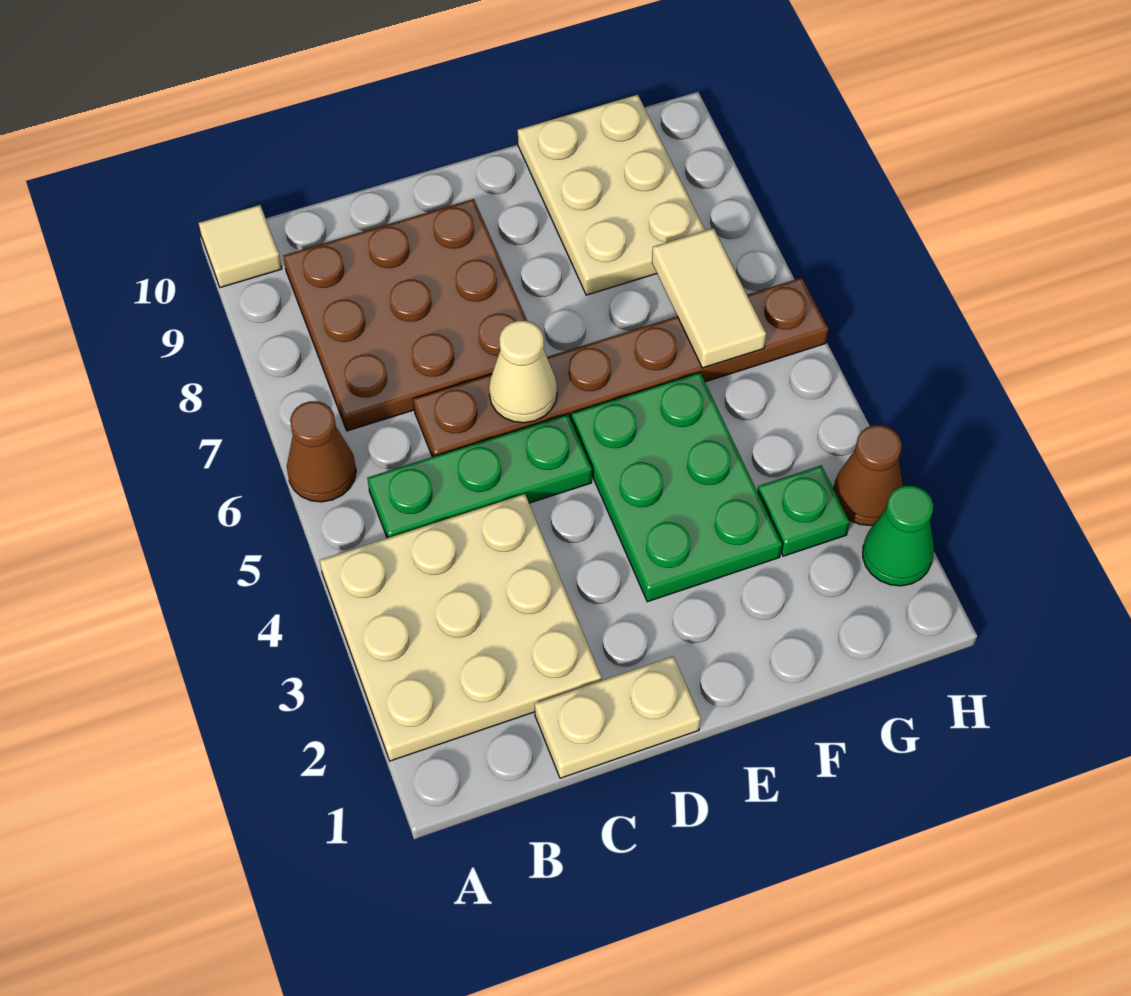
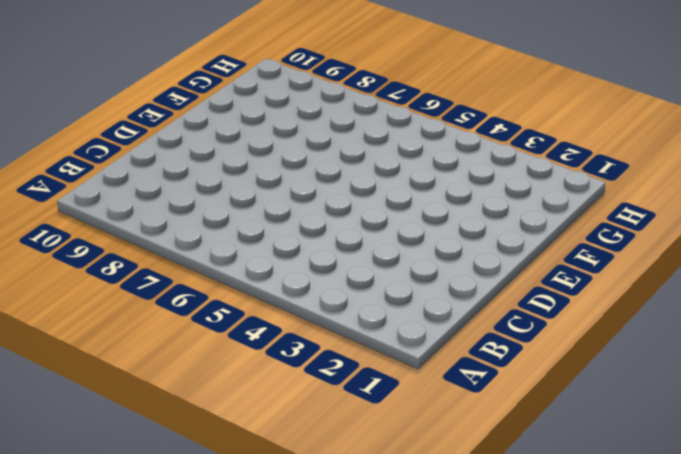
none -> tan plate A2:C4 level 1
none -> brown cone A6 level 1
none -> tan tile A10 level 1

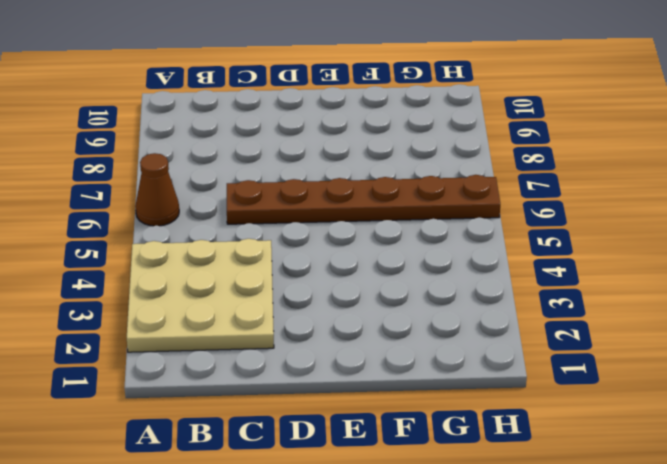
none -> tan tile A10 level 1
none -> green plate B5:D5 level 1
none -> brown plate B7:D9 level 1

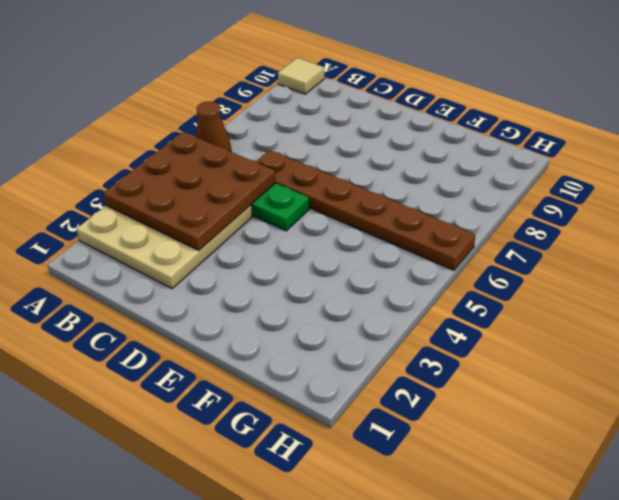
brown plate A3:C5 level 2 -> brown plate B7:D9 level 1
none -> tan plate C1:D1 level 1
none -> green plate E3:F5 level 1
none -> tan plate F8:G10 level 1

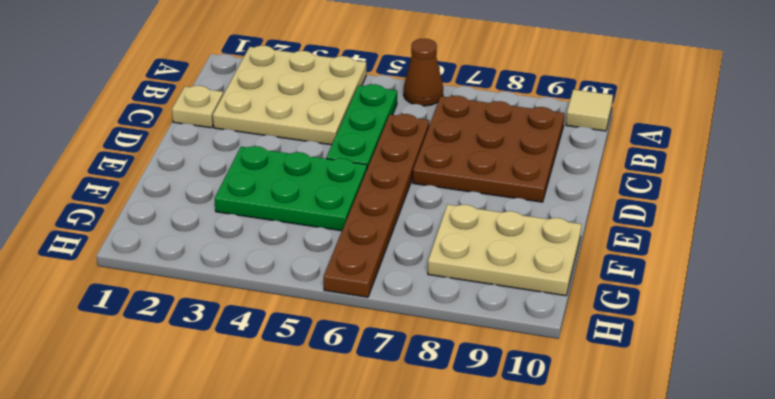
tan plate C1 level 1 -> tan plate C1:D1 level 1
none -> green plate G3 level 1
none -> green cone H2 level 1
none -> brown cone H3 level 1

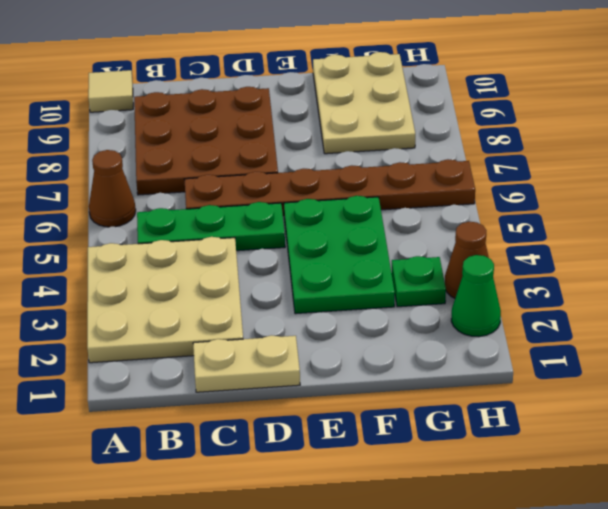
none -> tan cone D6 level 2
none -> tan tile G6:G7 level 2

